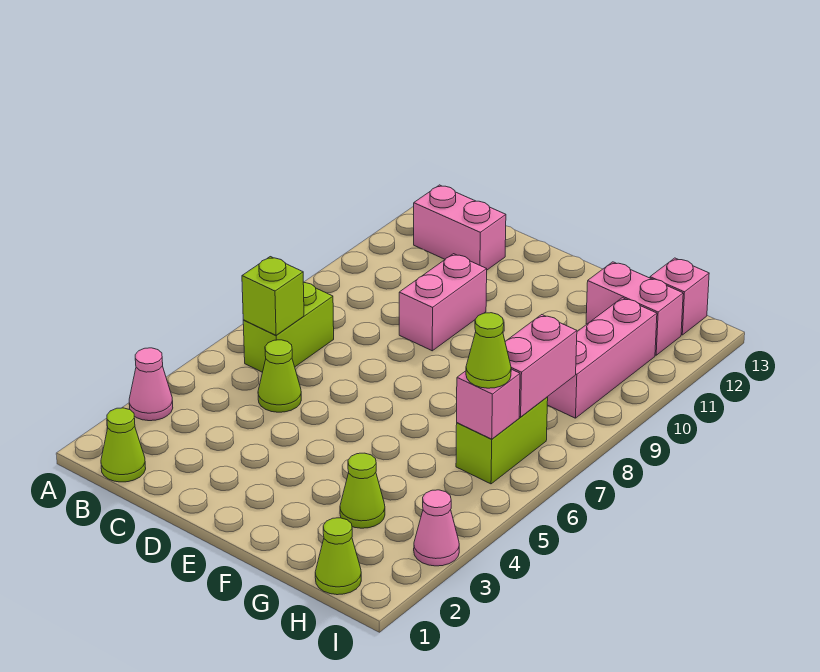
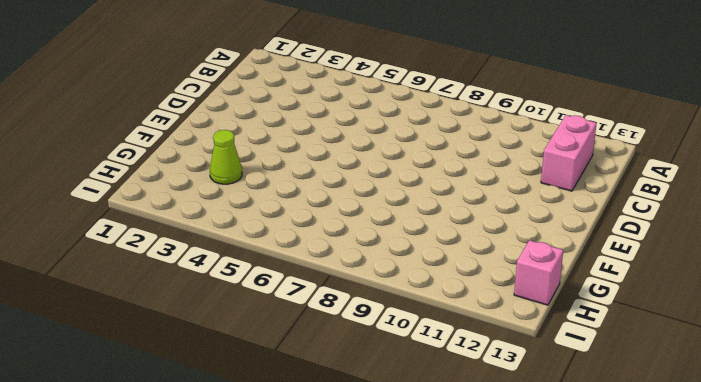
none -> pink cone A3 level 1
none -> lime cone B1 level 1
none -> lime brick B6:B7 level 1

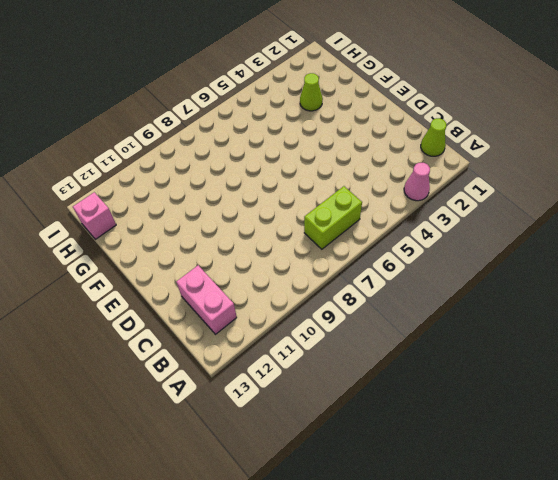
none -> lime cone C5 level 1
none -> pink brick D9:D10 level 1
none -> pink brick G12:H12 level 1

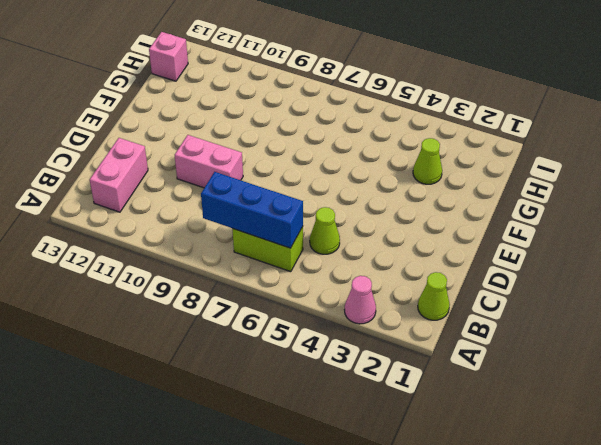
blue brick B6:B8 level 2 -> lime brick B6 level 2
none -> pink brick G12:H12 level 1
none -> lime cone H1 level 1
none -> lime brick H6:H7 level 1

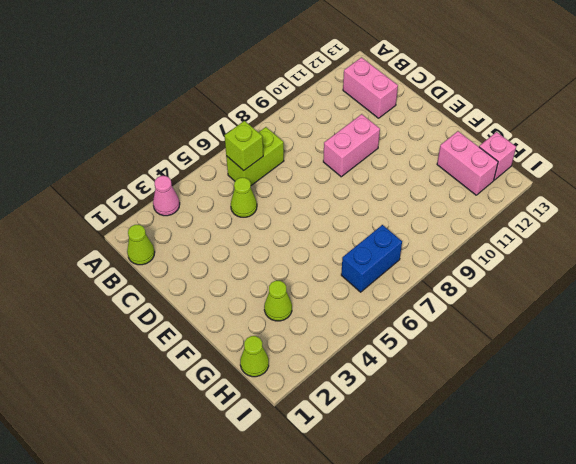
blue brick H6:H7 level 1 -> lime brick H6:H7 level 1
none -> pink brick H9:H11 level 1
none -> pink cone I3 level 1
none -> pink brick H6 level 2

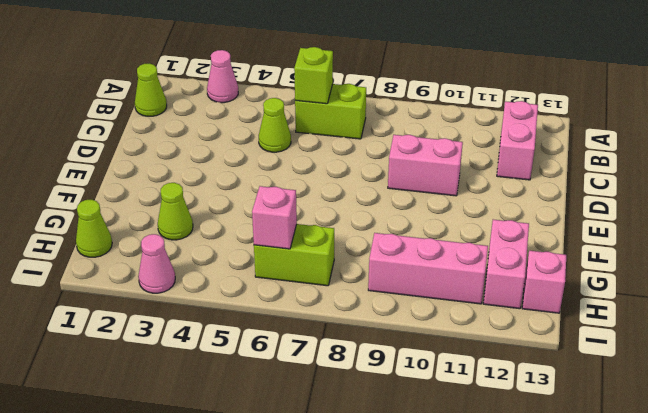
none -> pink brick H7:H8 level 2
none -> lime cone H6 level 3

